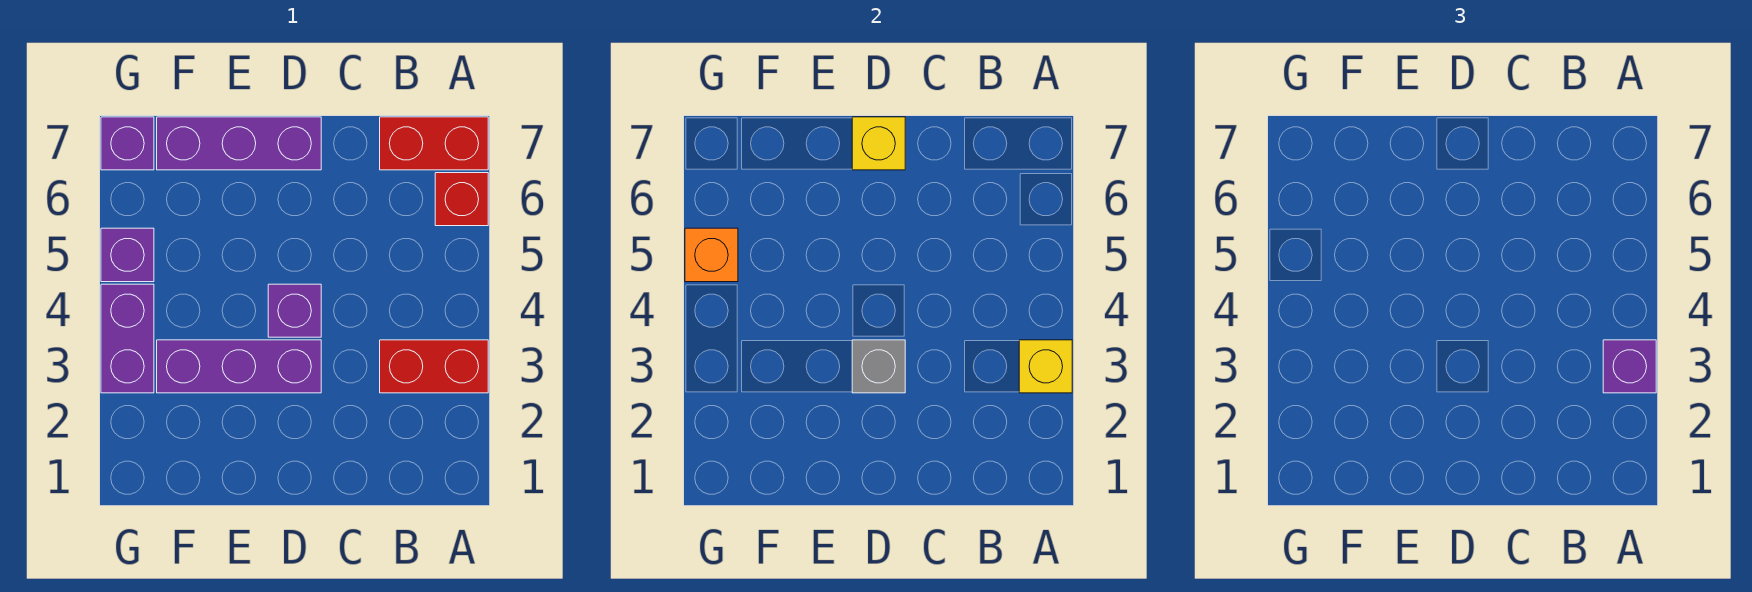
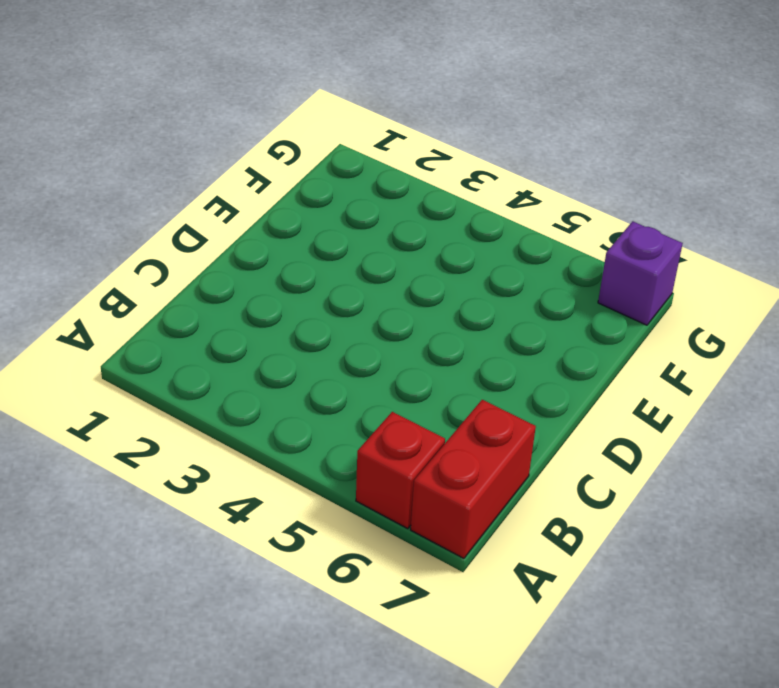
none -> red brick A3:B3 level 1
none -> purple brick D3:F3 level 1
none -> purple brick D4 level 1

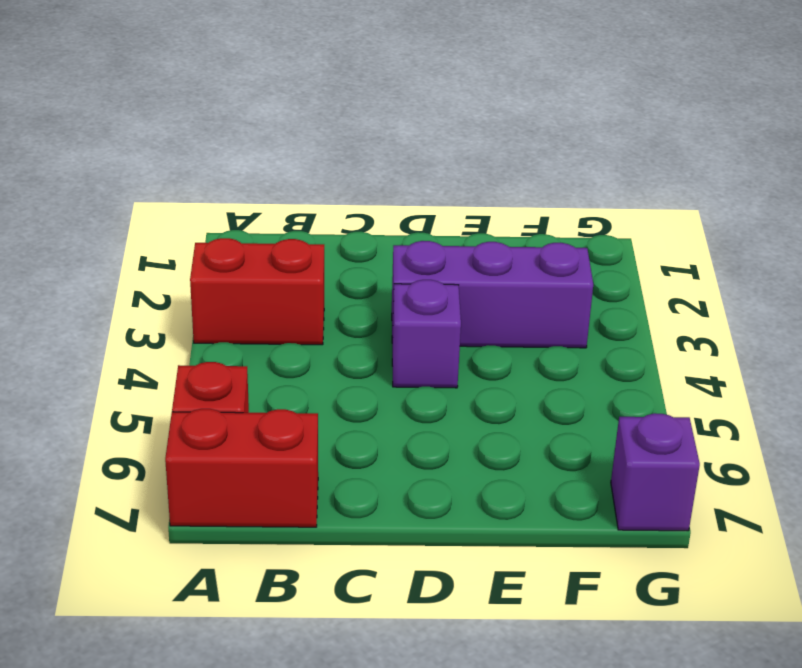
none -> purple brick D7:F7 level 1
none -> purple brick G3:G4 level 1
none -> purple brick G5 level 1

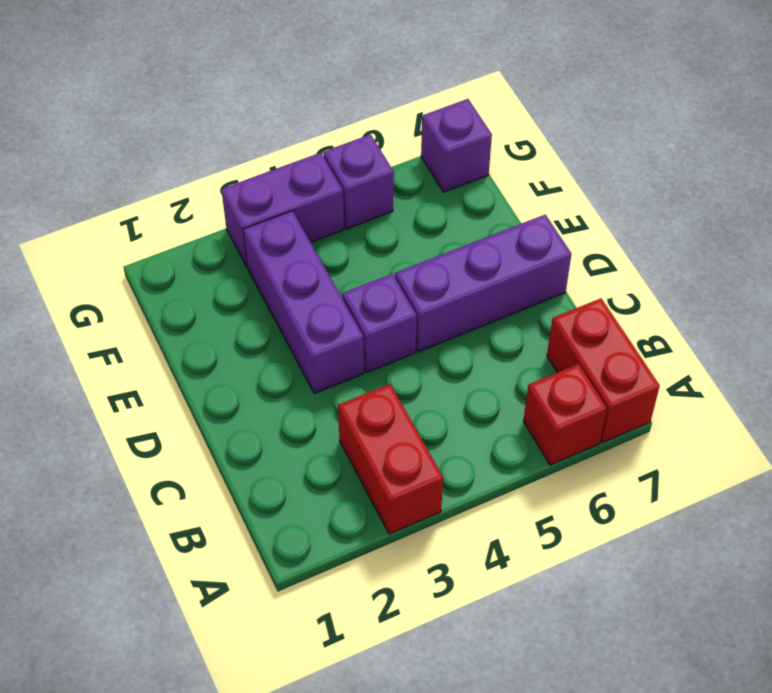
purple brick D5:D7 level 1 -> purple brick D7:F7 level 1
none -> yellow brick A3 level 2
none -> grey brick D3 level 2
none -> yellow brick D7 level 2

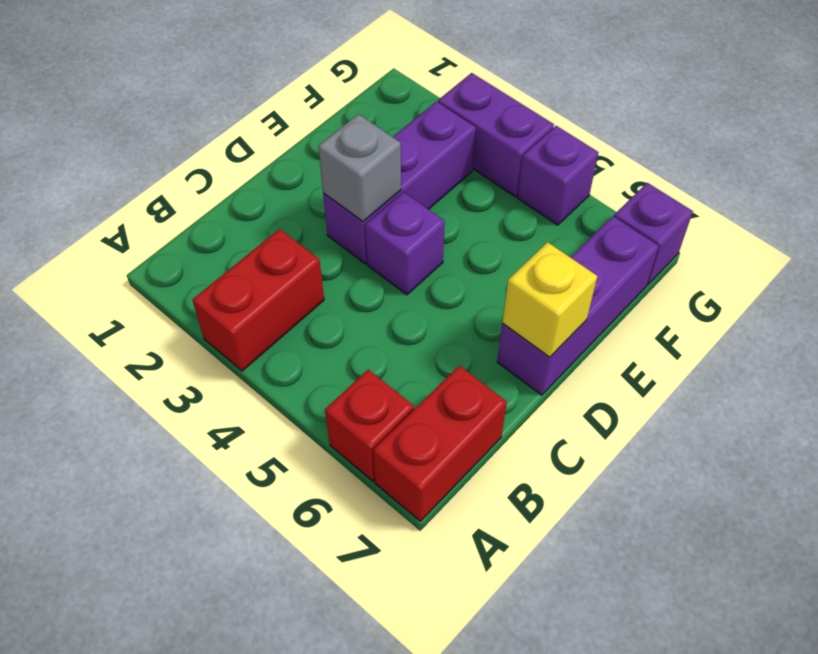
none -> yellow brick A3 level 2
none -> orange brick G5 level 2
none -> purple brick A3 level 3

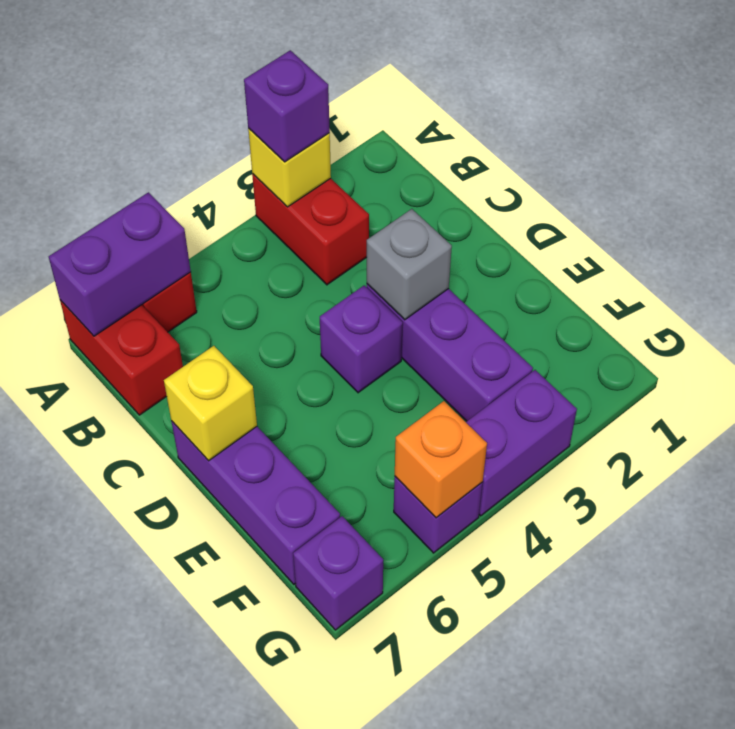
purple brick A6:A7 level 2 -> none

